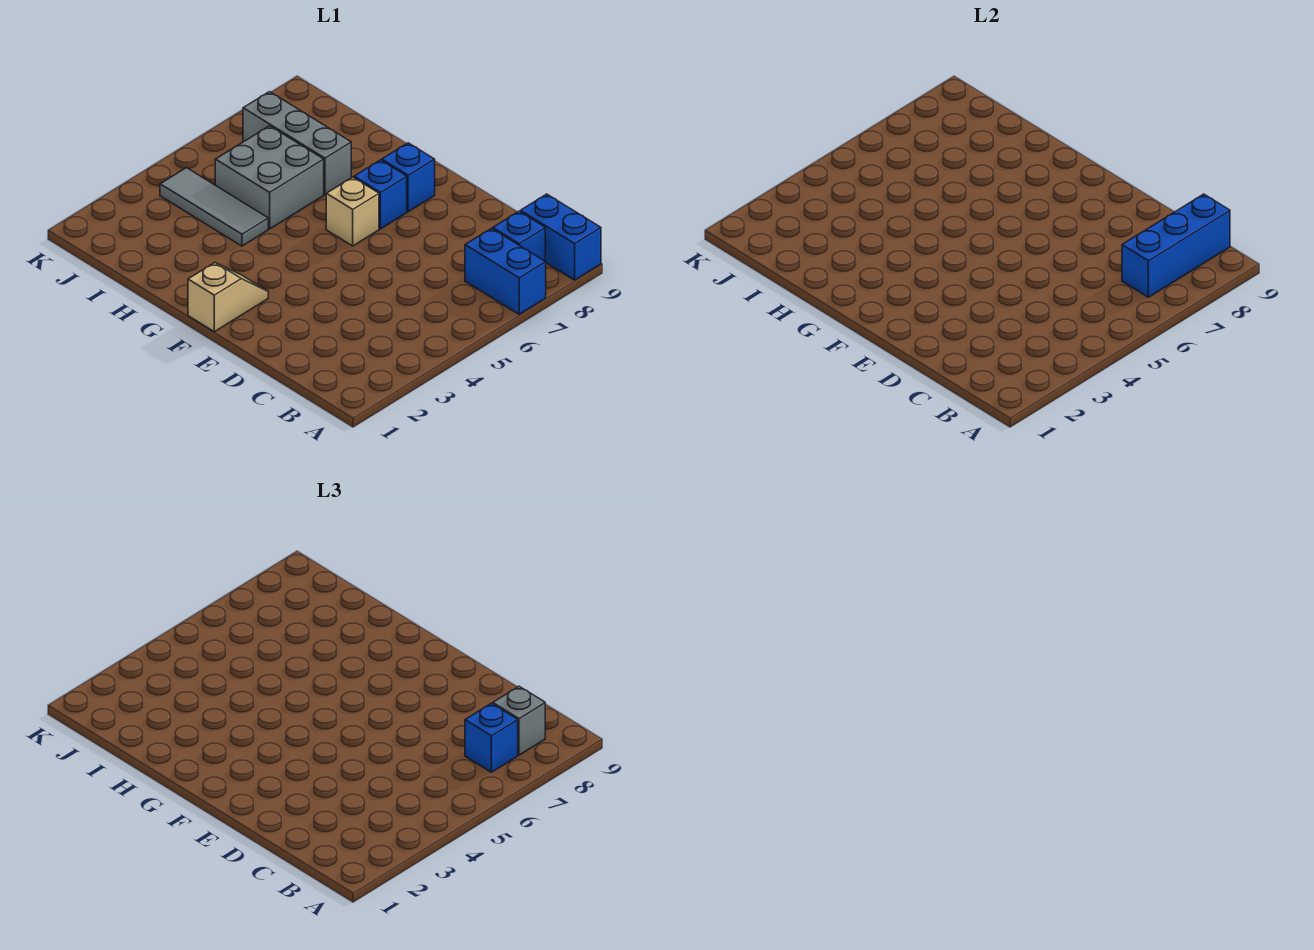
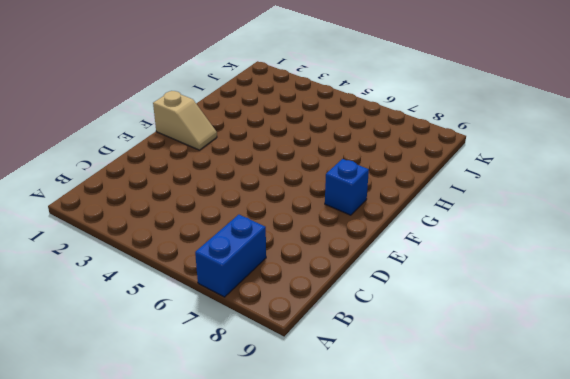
none -> blue brick A9:B9 level 1
none -> blue brick B8 level 1
none -> tan brick F6 level 1

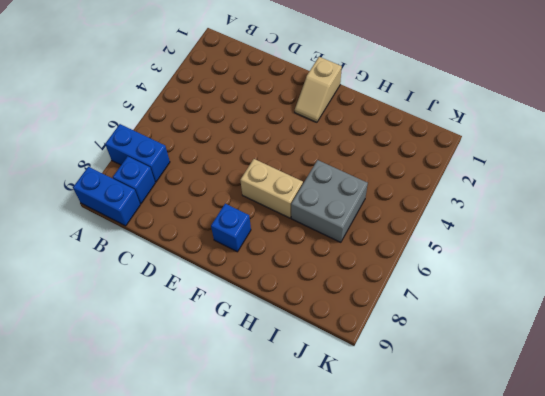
tan brick F6:G6 level 1 -> tan brick F6 level 1
none -> blue brick F7 level 1
none -> grey tile H4:J4 level 1
none -> grey brick H7:J7 level 1

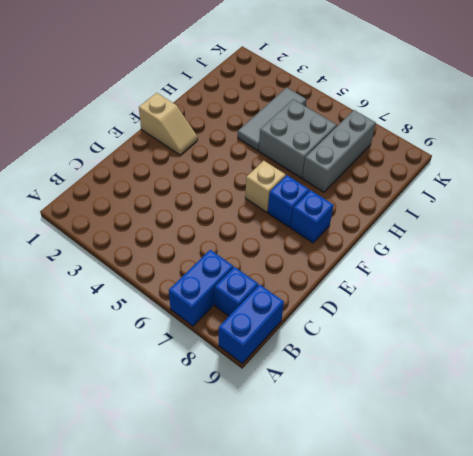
none -> blue brick B7:B9 level 2
none -> blue brick B7 level 3
none -> grey brick B8 level 3

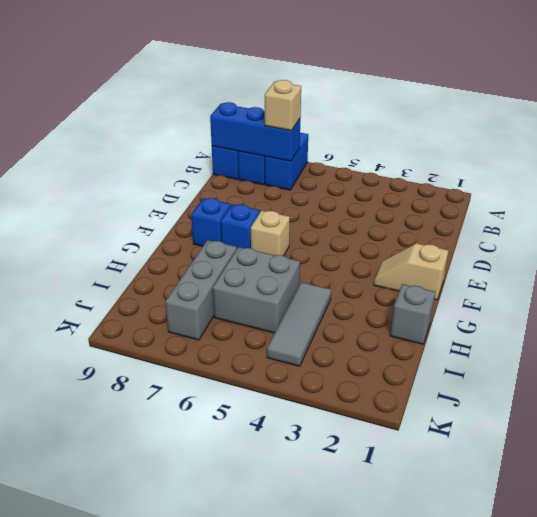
tan brick B7 level 3 -> blue brick B7 level 3
grey brick H1 level 1 -> grey brick B8 level 3

